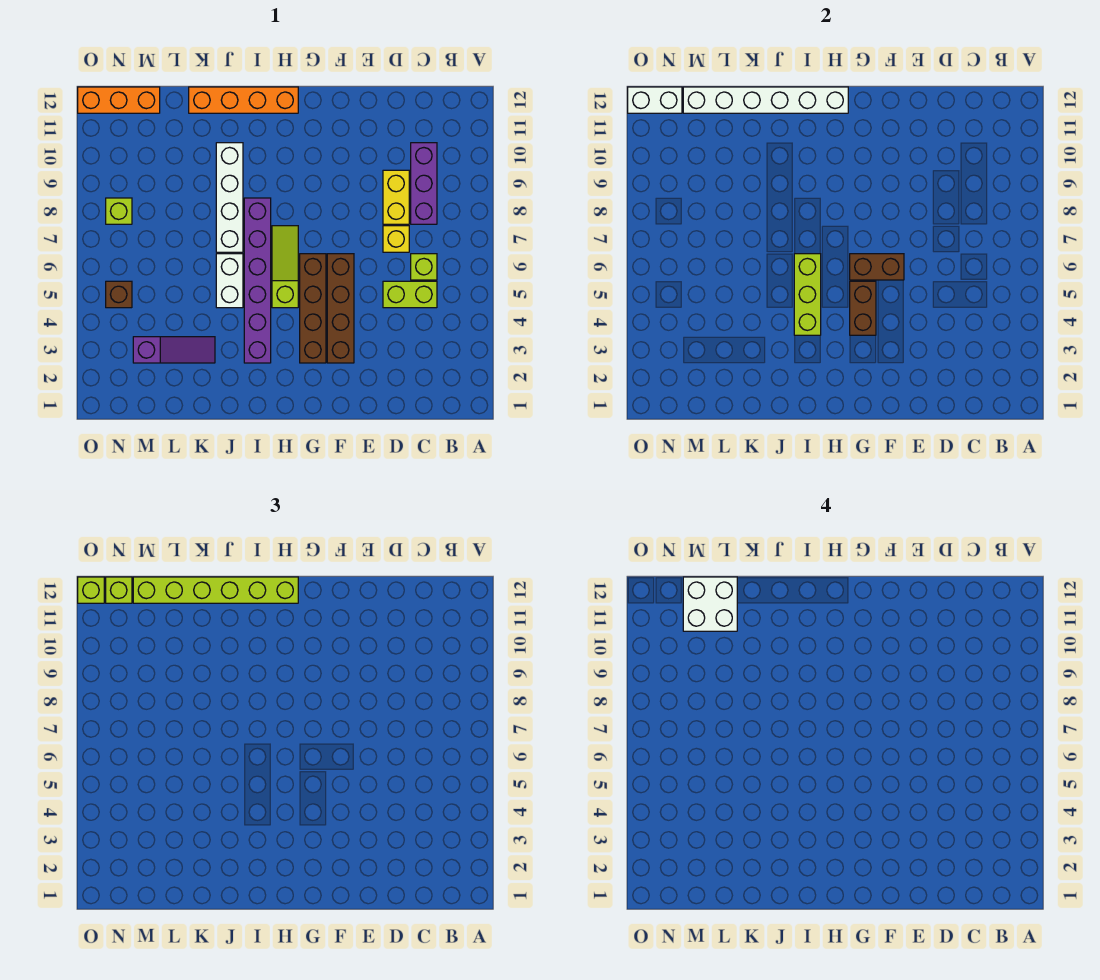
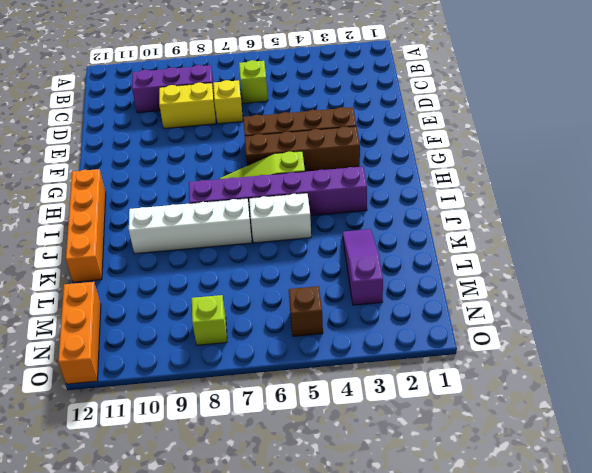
none -> lime brick C5:D5 level 1
none -> brown brick F6:G6 level 2
none -> brown brick G4:G5 level 2

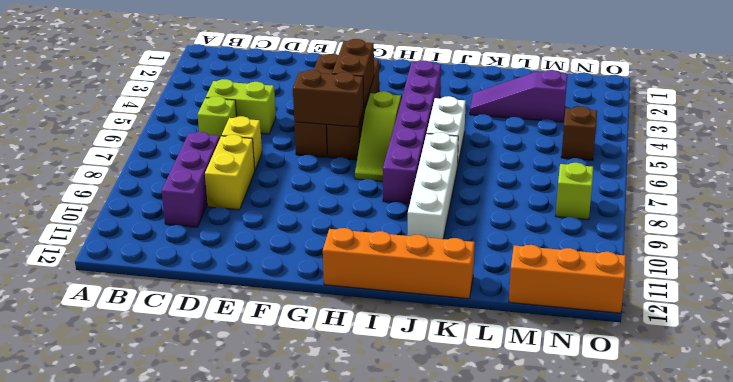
none -> white brick H12:M12 level 2
none -> lime brick I4:I6 level 2
none -> white brick N12:O12 level 2

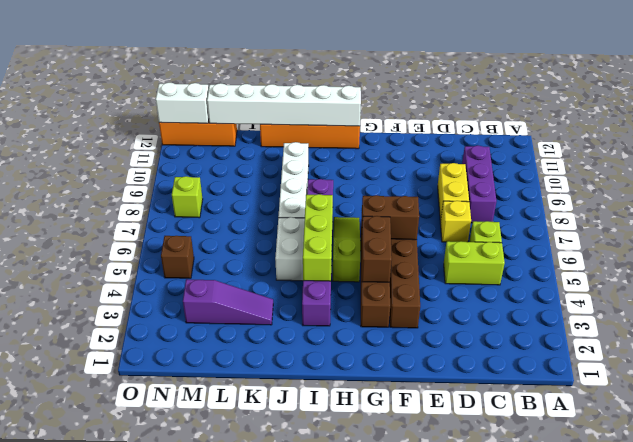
none -> lime brick H12:M12 level 3
none -> lime brick N12 level 3
none -> lime brick O12 level 3

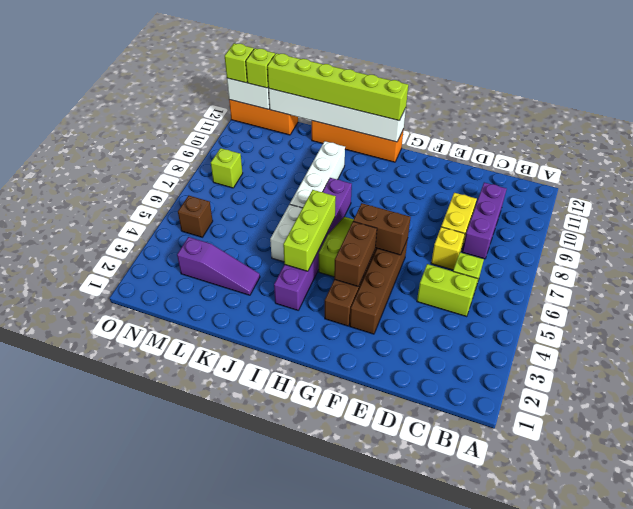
none -> white brick L11:M12 level 4

